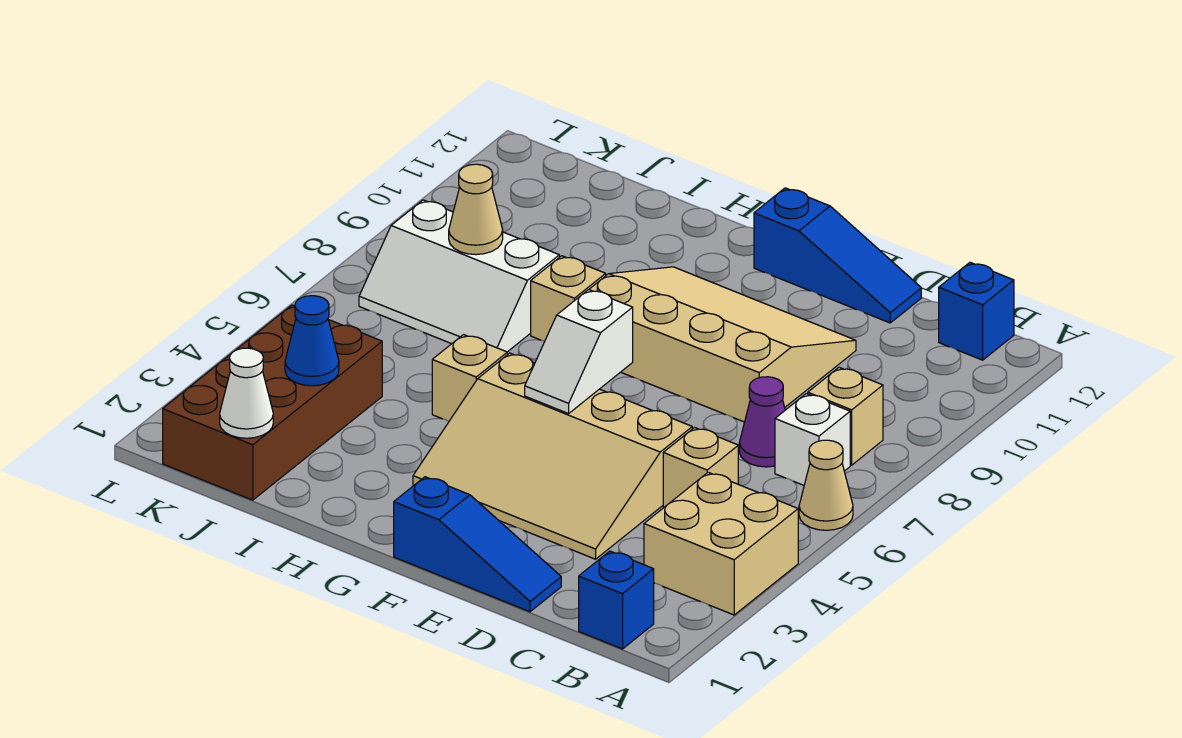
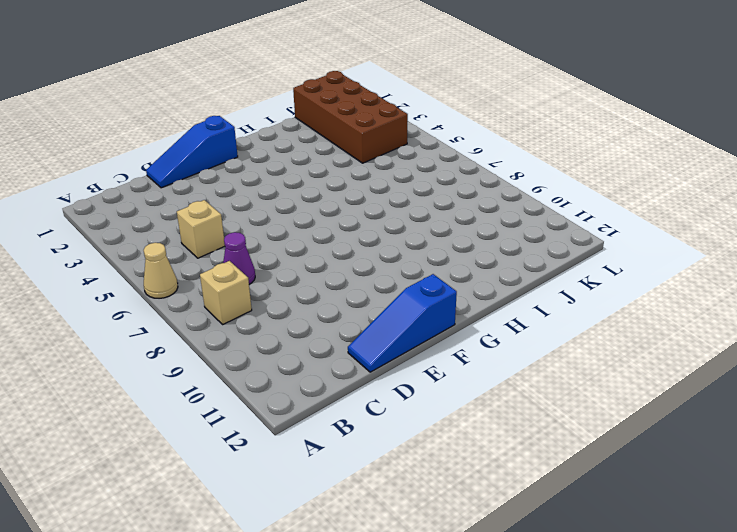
none -> tan brick A3:B4 level 1
none -> blue brick B1 level 1
none -> white brick B7 level 1

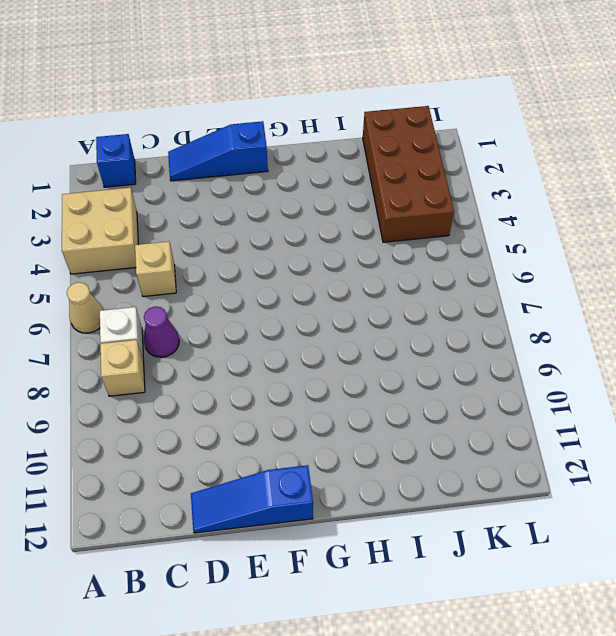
none -> blue brick B12 level 1
none -> tan slope D3:G5 level 1 top 5
none -> tan slope D8:G10 level 1 top 8

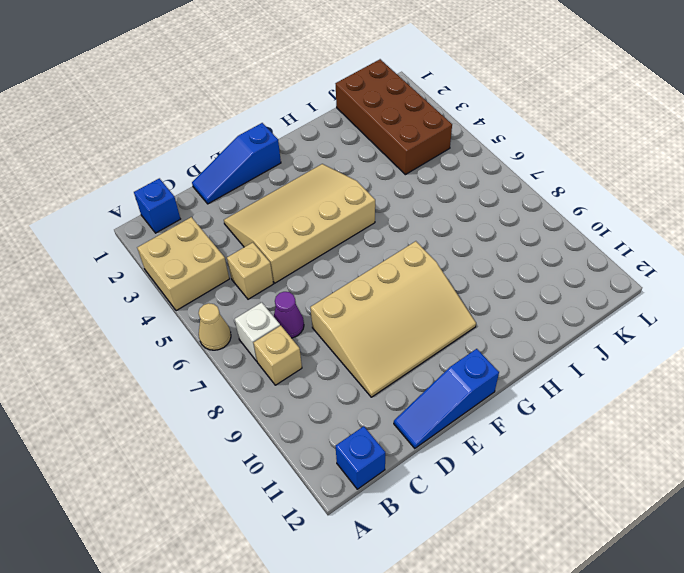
none -> tan brick H5 level 1
none -> tan brick H8 level 1
none -> white slope I7:K8 level 1 top 8

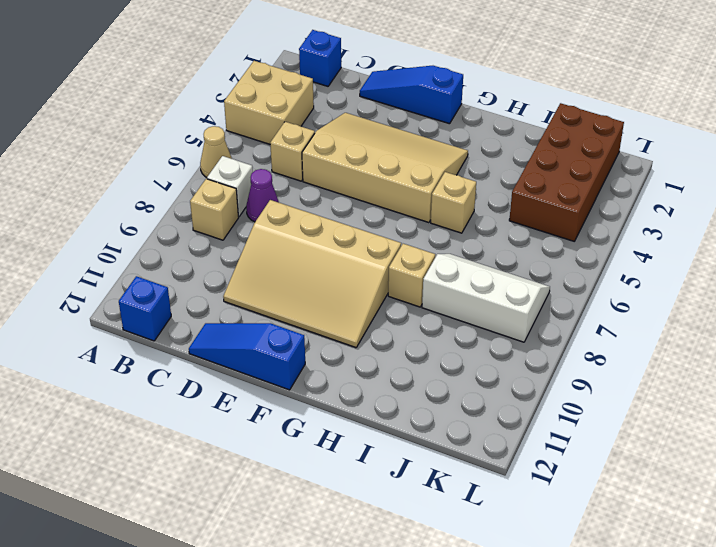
none -> white slope F5:F6 level 2 top 6
none -> white cone J1 level 2
none -> blue cone J3 level 2

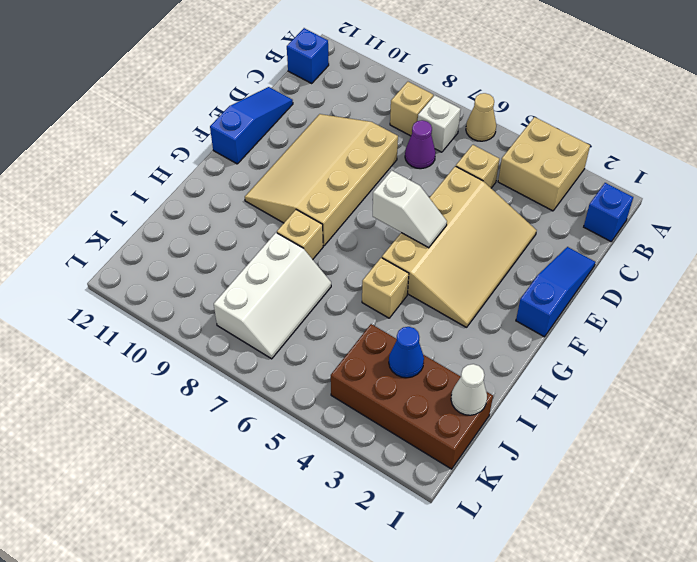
none -> tan cone J8 level 2

